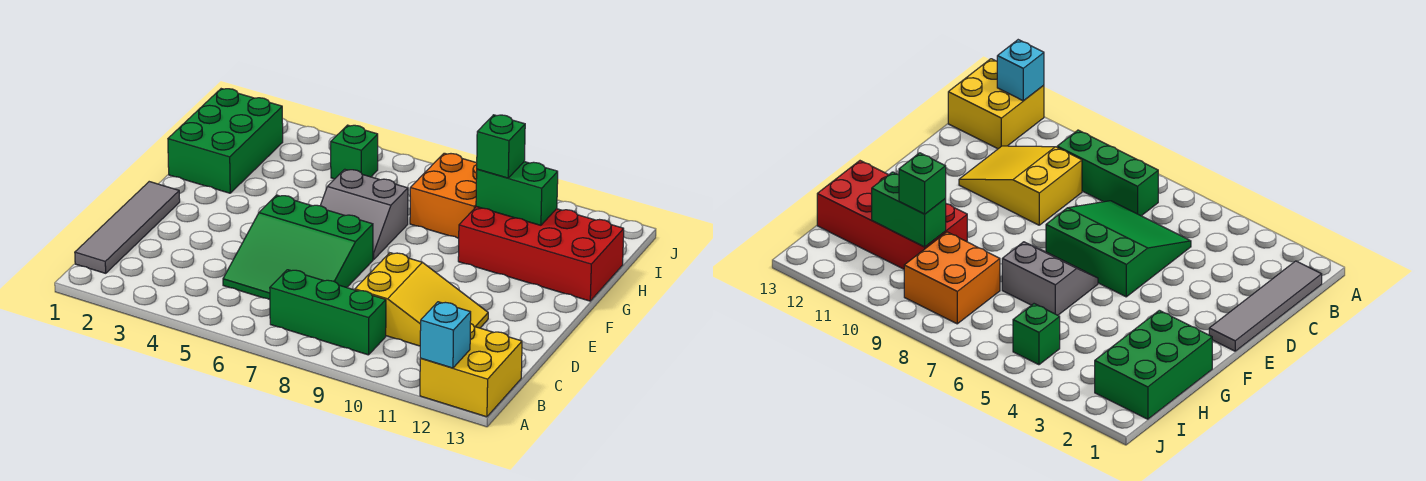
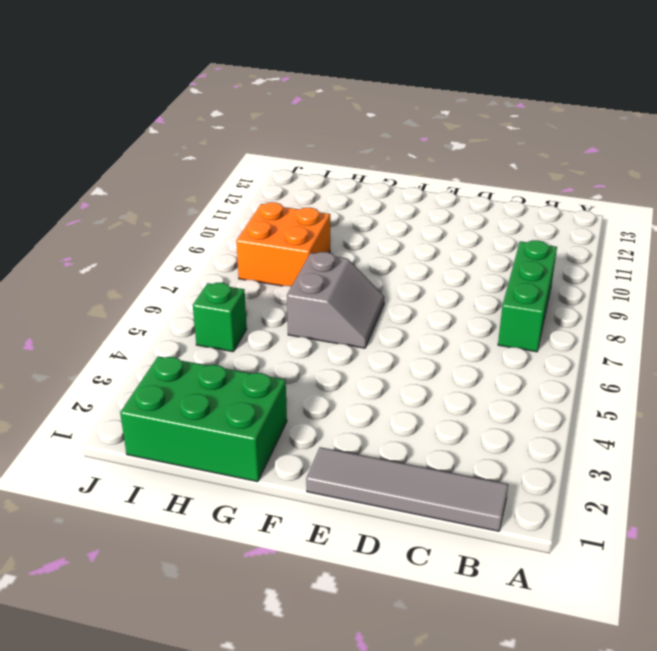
none -> yellow brick A12:B13 level 1
none -> green slope C5:E7 level 1 top E
none -> yellow slope C9:D11 level 1 top 9

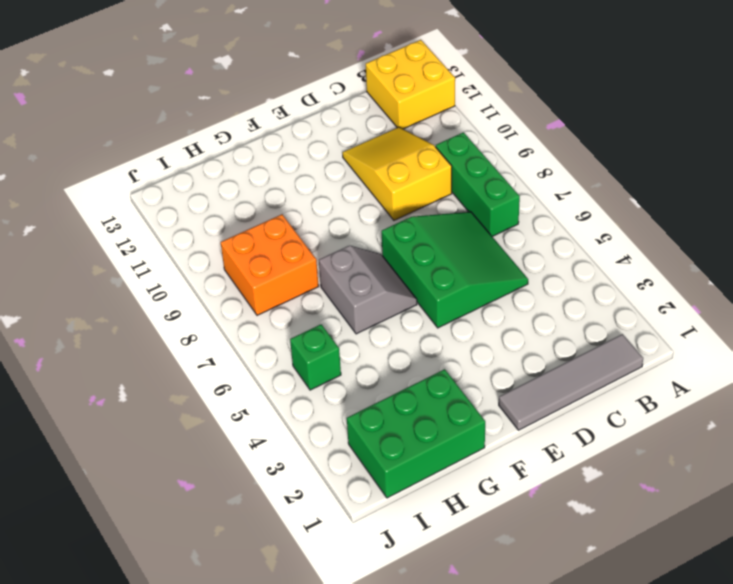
none -> red brick G10:H13 level 1
none -> cyan brick A12 level 2
none -> green brick H10:H11 level 2

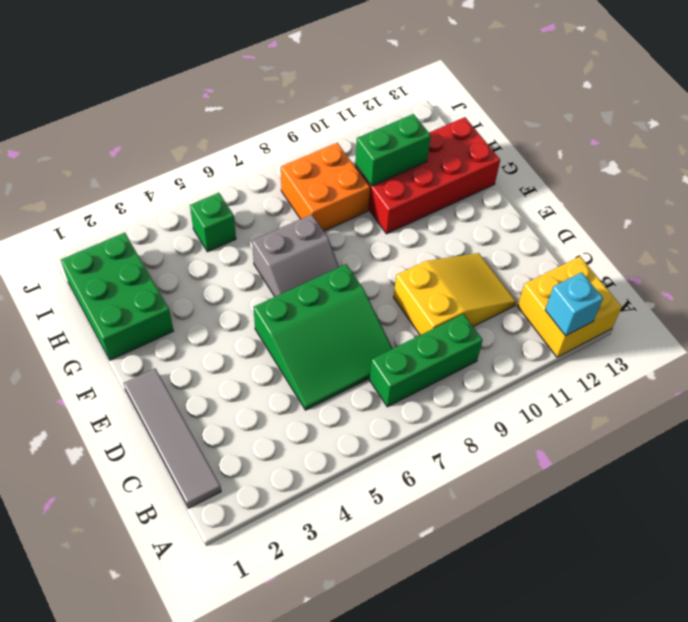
none -> green brick H10 level 3

